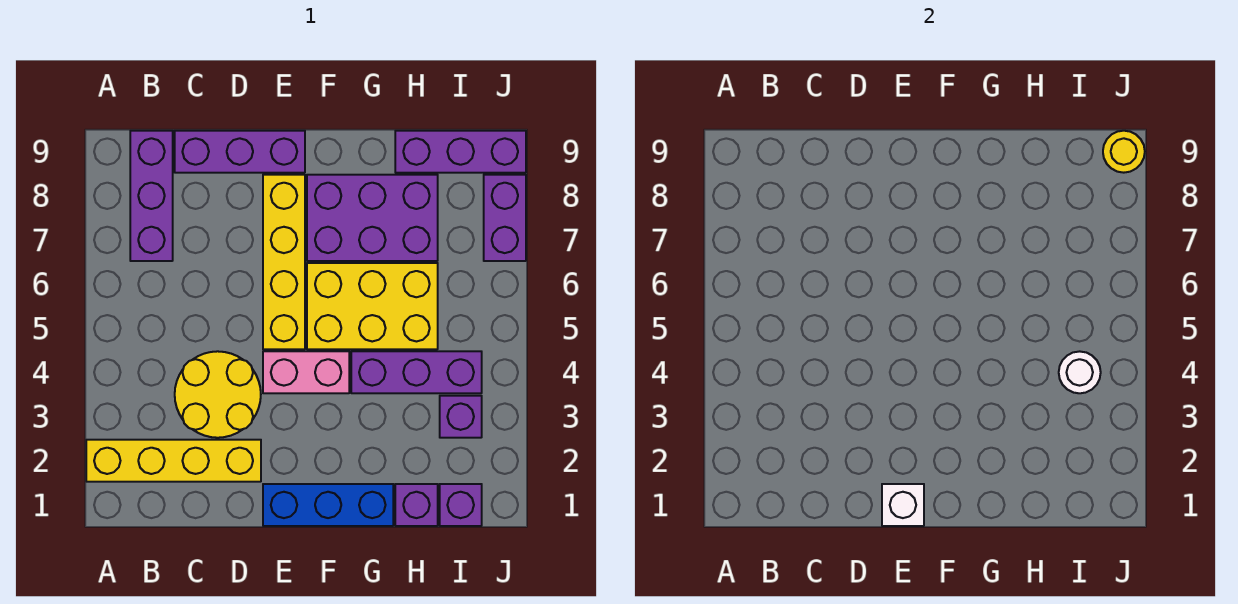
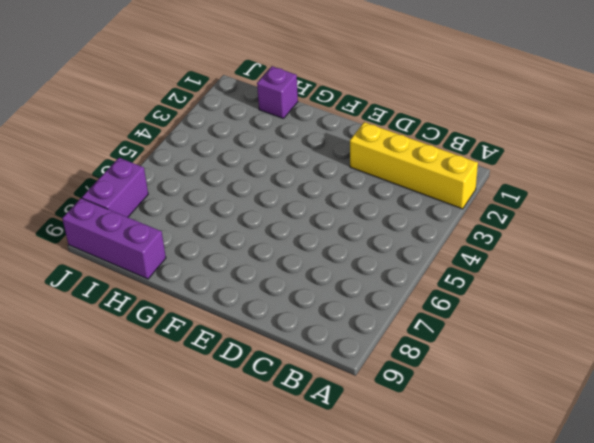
none -> purple brick B7:B9 level 1
none -> yellow round brick C3:D4 level 1
none -> purple brick C9:E9 level 1

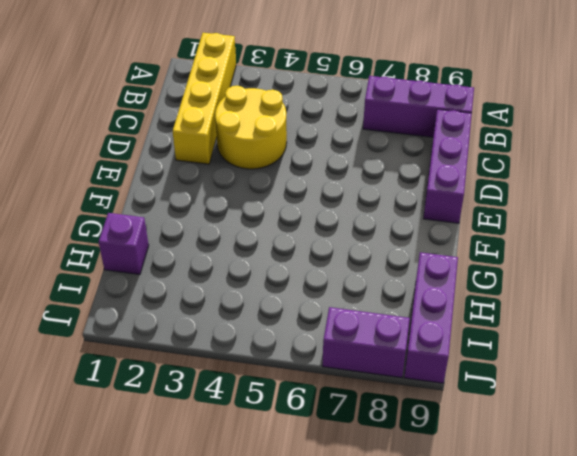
none -> blue brick E1:G1 level 1
none -> pink brick E4:F4 level 1
none -> yellow brick E5:E8 level 1

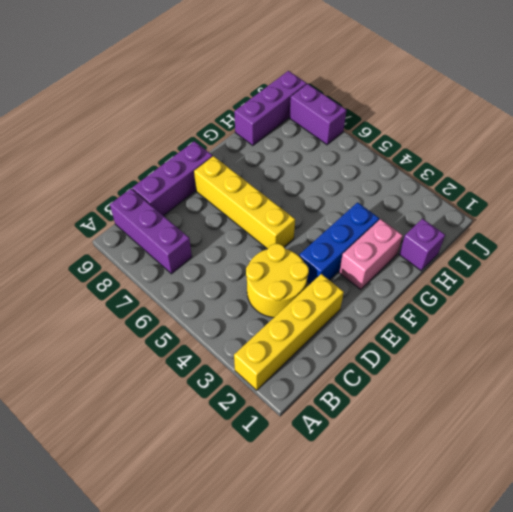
blue brick E3:G3 level 1 -> blue brick E1:G1 level 1
pink brick F2:G2 level 1 -> pink brick E4:F4 level 1
none -> yellow brick F5:H6 level 1
none -> purple brick F7:H8 level 1
none -> purple brick G4:I4 level 1

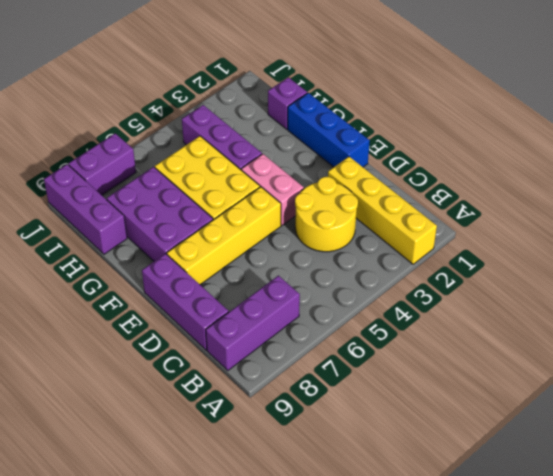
none -> purple brick I1 level 1
none -> purple brick I3 level 1
none -> white brick E1 level 2

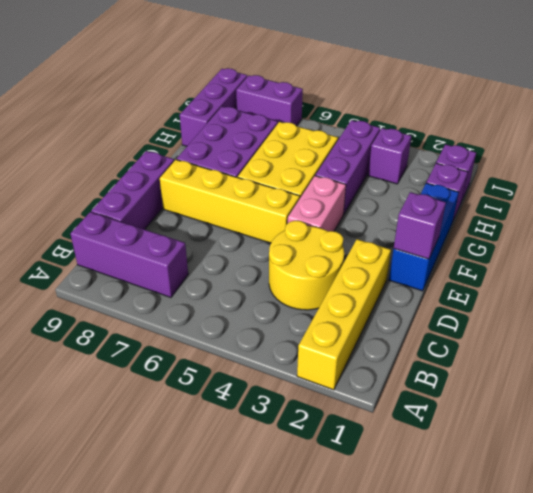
purple brick E1 level 2 -> white brick E1 level 2
none -> white round brick I4 level 2
none -> yellow round brick J9 level 2

